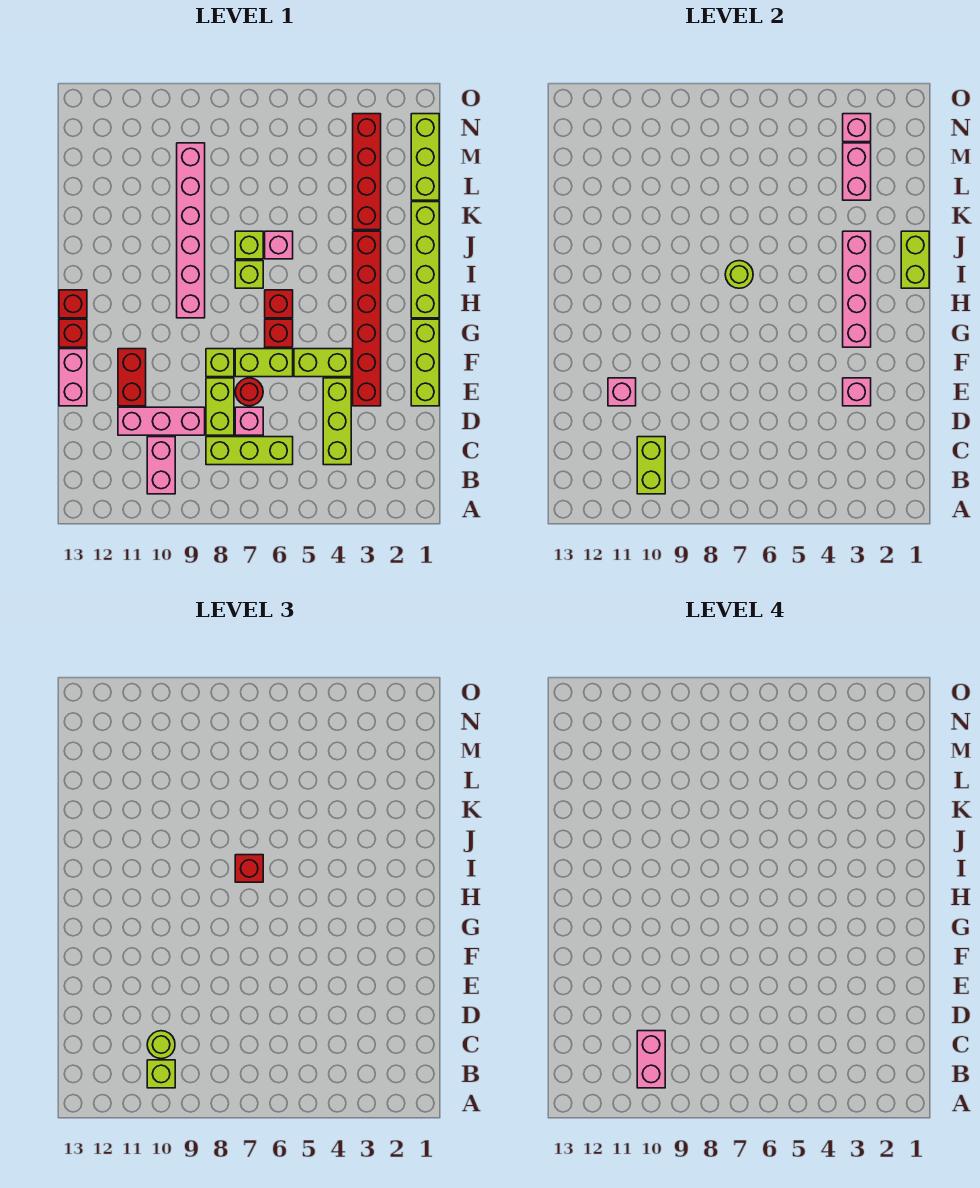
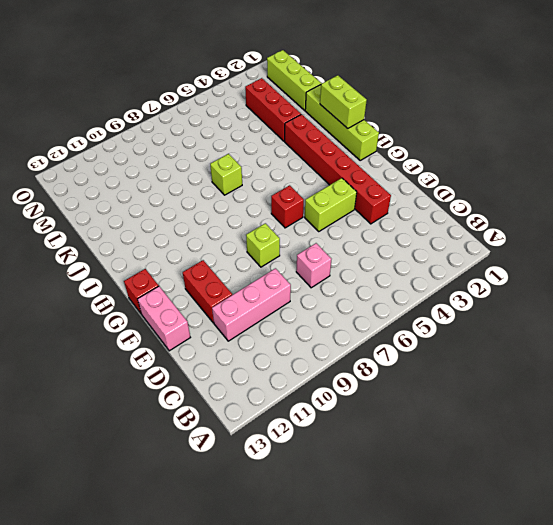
red brick K3:M3 level 1 -> red brick K3:N3 level 1
none -> pink brick B10:C10 level 1
none -> lime brick C4:E4 level 1
none -> lime brick C6:C8 level 1
none -> lime brick D8:E8 level 1

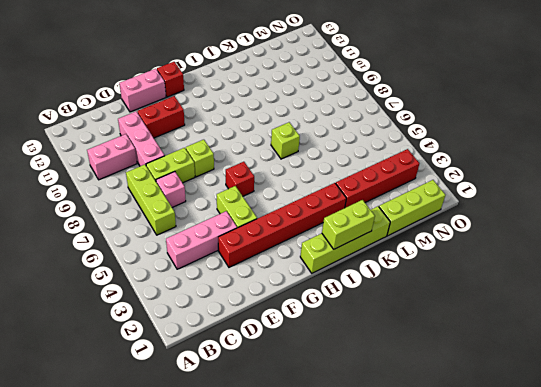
pink brick C4:E4 level 1 -> lime brick C4:E4 level 1
none -> lime brick E1:G1 level 1
none -> red round brick E7 level 1
none -> lime brick F6:F7 level 1
none -> red brick H6 level 1

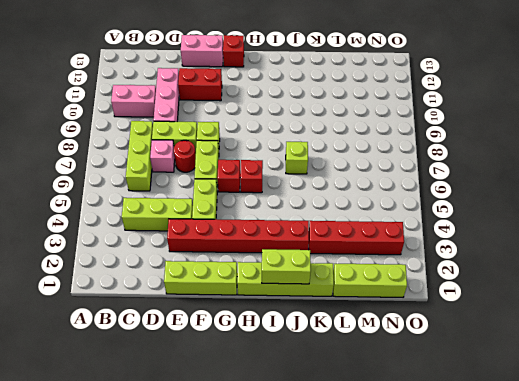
none -> pink brick H9:M9 level 1
none -> red brick H13 level 1
none -> lime brick I7 level 1
none -> pink brick J6 level 1

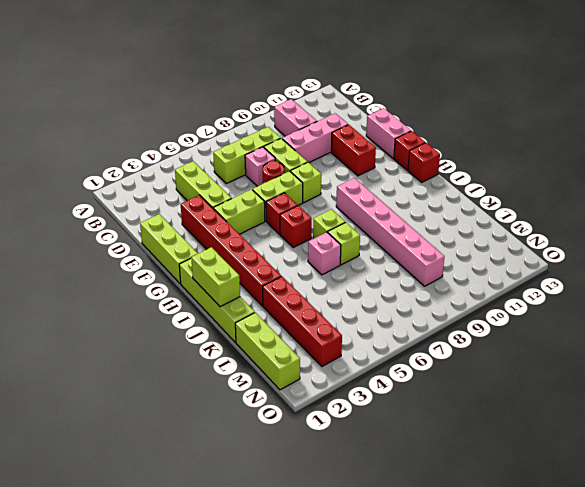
none -> lime brick B10:C10 level 2
none -> pink brick E3 level 2
none -> pink brick E11 level 2
none -> pink brick G3:J3 level 2

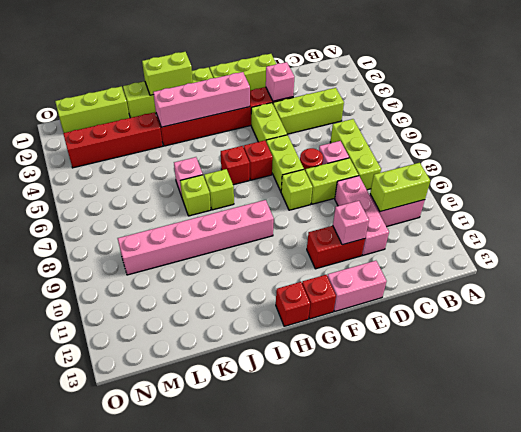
none -> lime round brick I7 level 2
none -> pink brick L3:M3 level 2
none -> pink brick N3 level 2
none -> lime brick B10 level 3

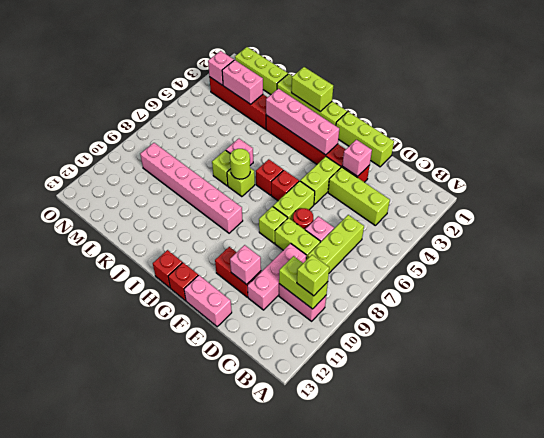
none -> lime round brick C10 level 3
none -> red brick I7 level 3
none -> pink brick B10:C10 level 4

